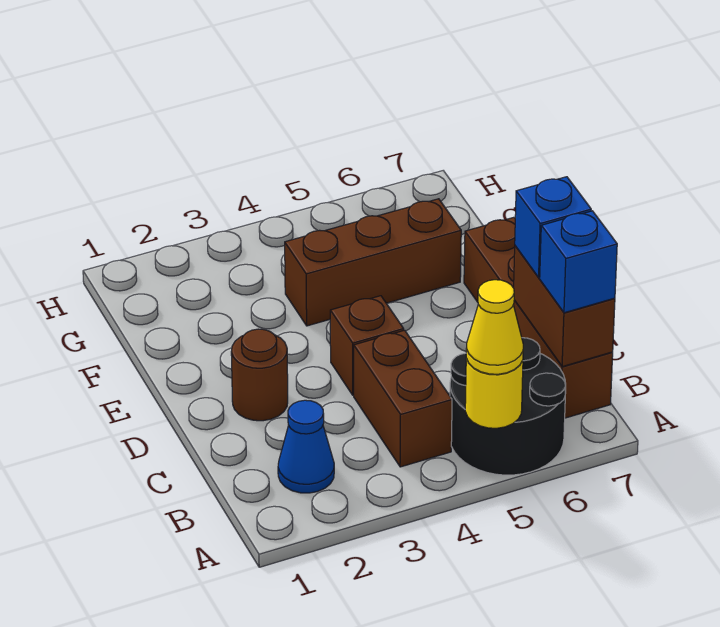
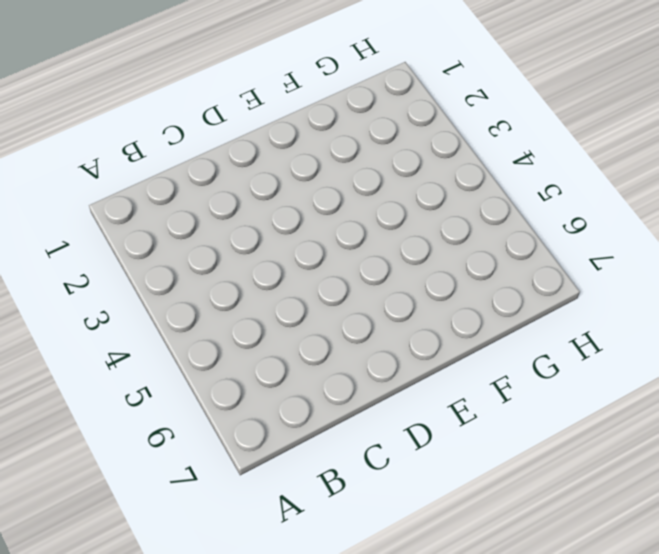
none -> black round brick A5:B6 level 1
none -> blue cone B2 level 1
none -> brown brick B4:C4 level 1

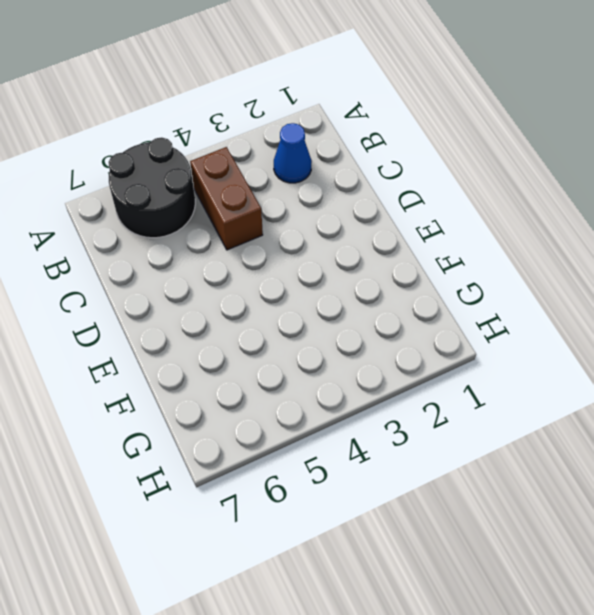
none -> brown brick B7:E7 level 1
none -> brown round brick D2 level 1
none -> brown brick D4 level 1

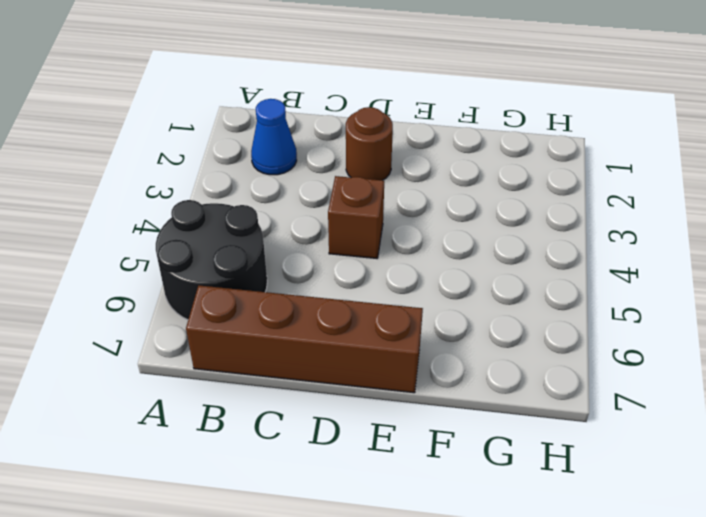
none -> brown brick B4:C4 level 1
none -> brown brick F4:F6 level 1
none -> yellow round brick A5 level 2

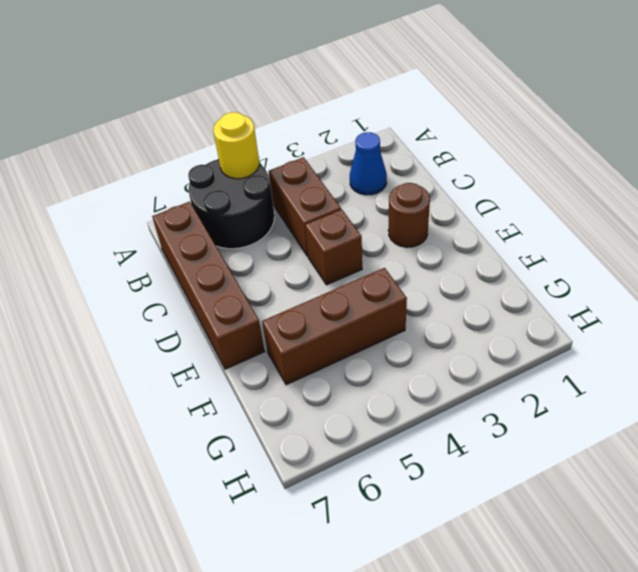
none -> brown brick B7:C7 level 2
none -> yellow cone A5 level 3
none -> blue brick B7 level 3

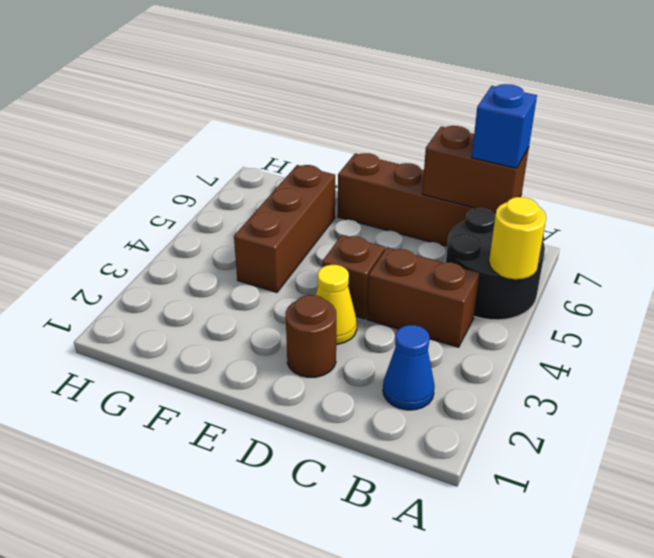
yellow cone D3 level 1 -> yellow cone A5 level 3
none -> blue brick C7 level 3

